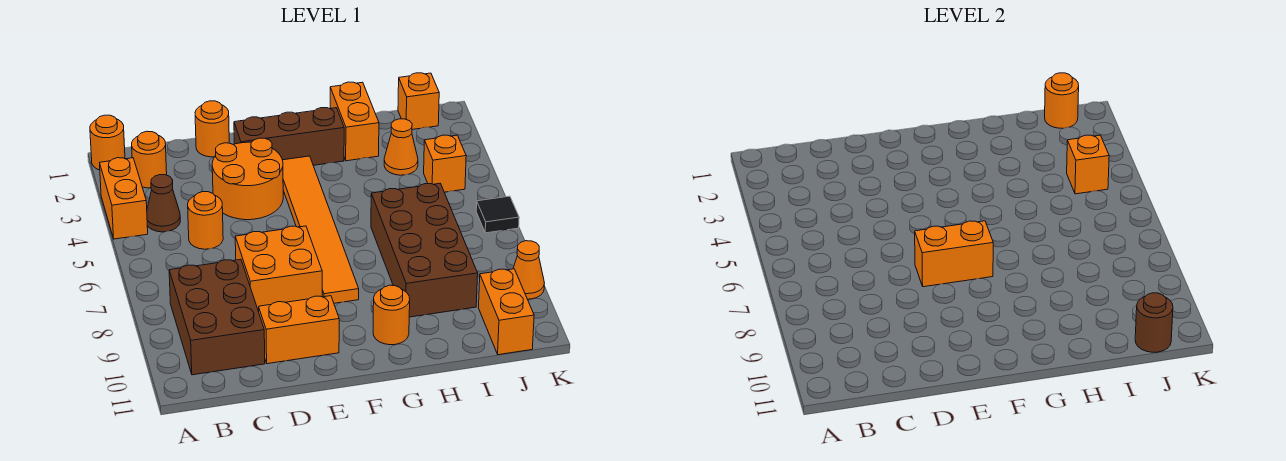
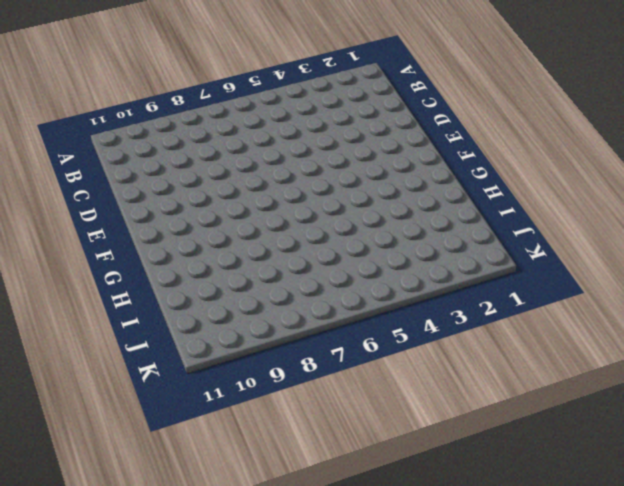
none -> orange round brick A1 level 1
none -> orange brick A3:A4 level 1
none -> orange round brick B2 level 1

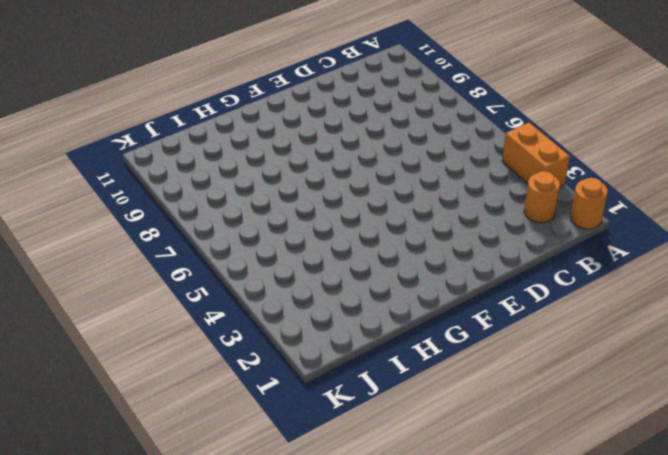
none -> brown cone B4 level 1
none -> brown brick B8:C10 level 1
none -> orange round brick C5 level 1

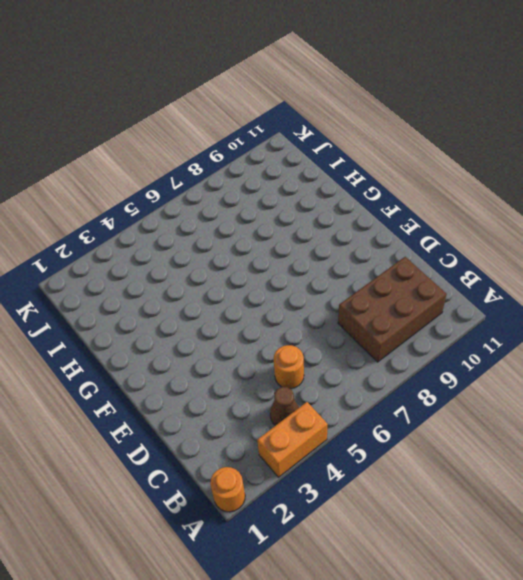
none -> orange round brick B2 level 1
none -> orange round brick D1 level 1
none -> orange round brick D3:E4 level 1

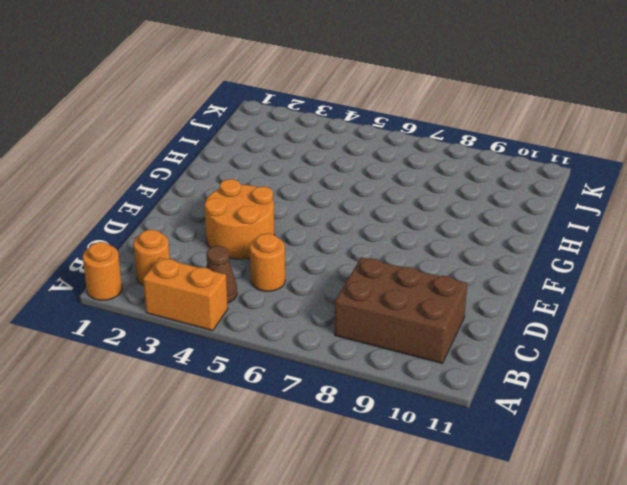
none -> orange round brick D1 level 1
none -> orange brick D7:E8 level 1
none -> orange brick D10:E10 level 1

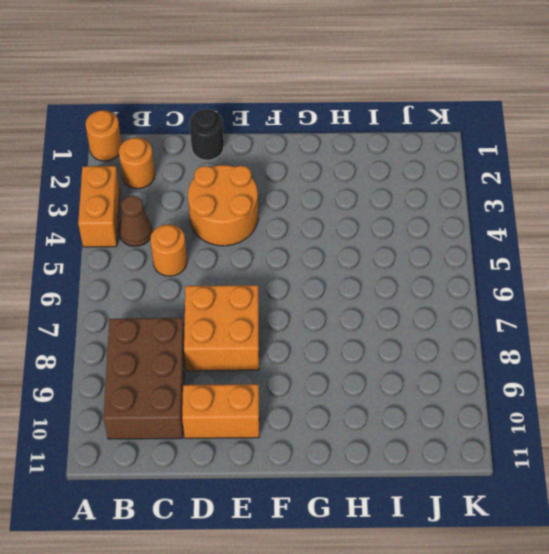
black round brick D1 level 1 -> orange round brick D1 level 1
none -> brown brick E2:G2 level 1
none -> orange tile F3:F8 level 1
none -> orange round brick G10 level 1

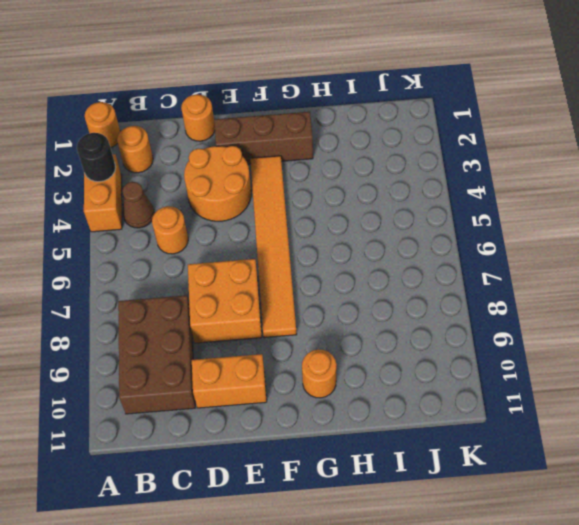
black round brick A3 level 2 -> none
none -> orange brick H1:H2 level 1
none -> brown brick H6:I9 level 1
none -> orange cone I3 level 1

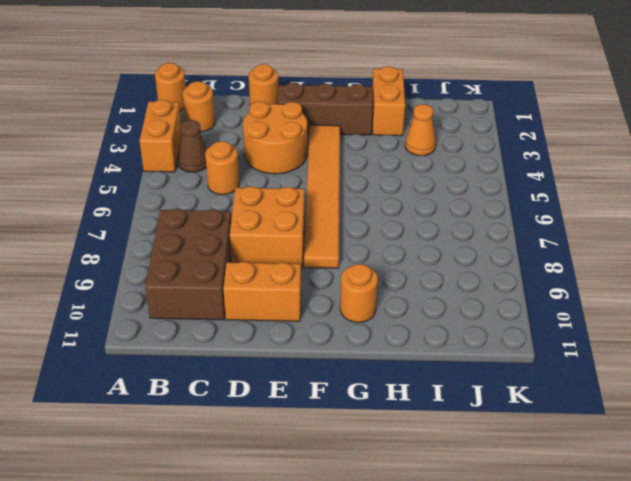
none -> brown brick H6:I9 level 1
none -> orange brick J1 level 1
none -> orange brick J4 level 1

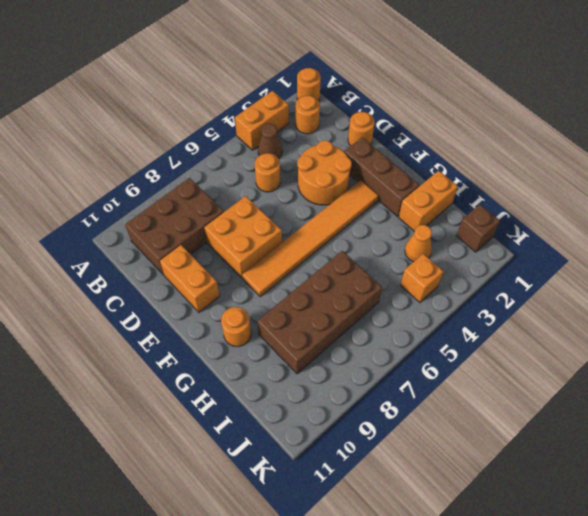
brown brick J1 level 1 -> orange brick J1 level 1
none -> orange brick J10:J11 level 1
none -> black tile K6 level 1
none -> orange cone K9 level 1

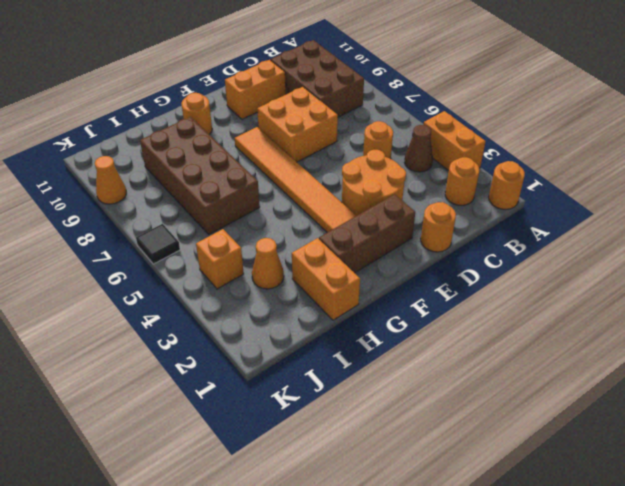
none -> orange brick J1 level 1
none -> orange brick J10:J11 level 1
none -> orange brick E7:F7 level 2

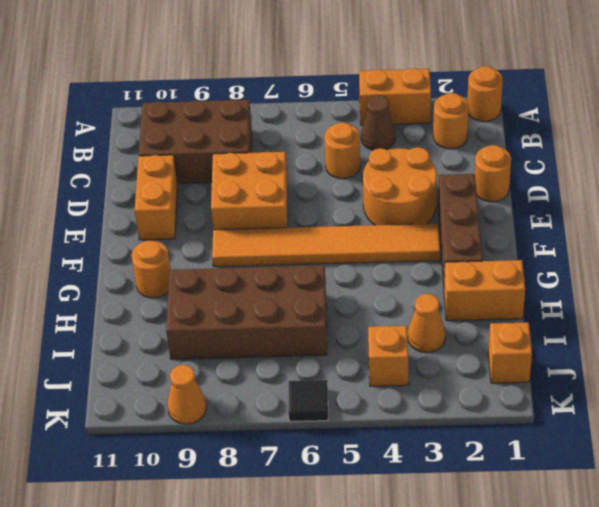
none -> orange brick J10:J11 level 1
none -> orange brick E7:F7 level 2
none -> orange round brick J1 level 2

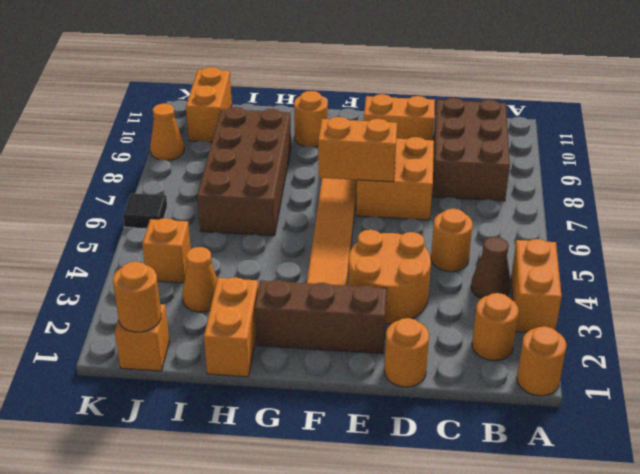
none -> orange brick J4 level 2
none -> brown round brick J11 level 2

